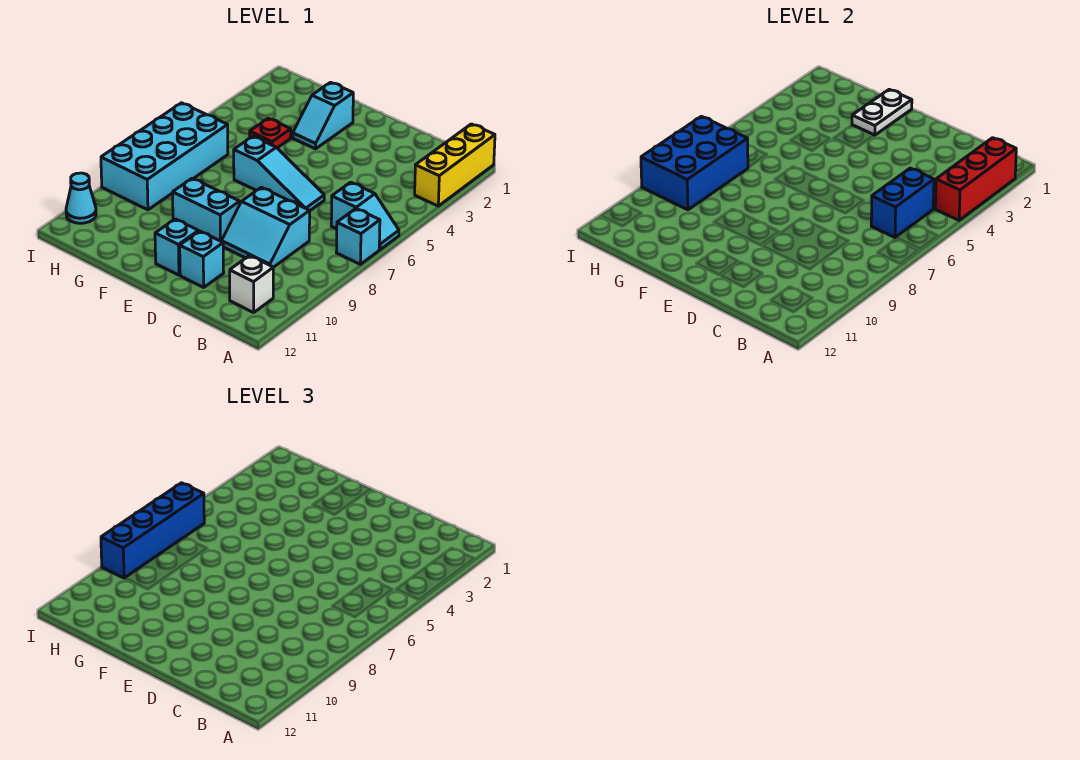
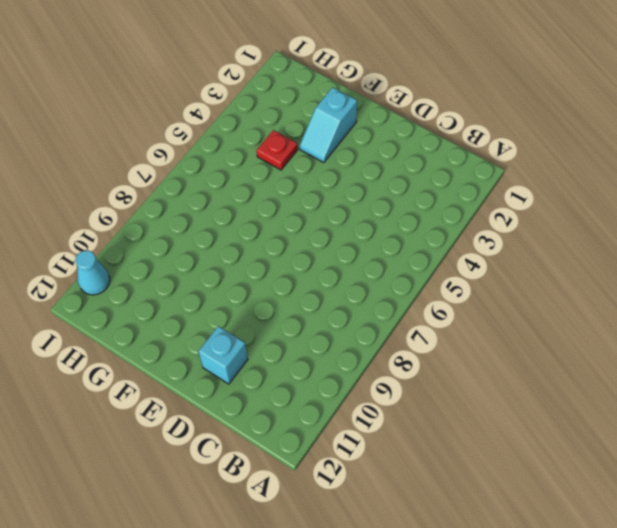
none -> yellow brick A1:A3 level 1
none -> cyan slope A6:B6 level 1 top B
none -> cyan brick A7 level 1

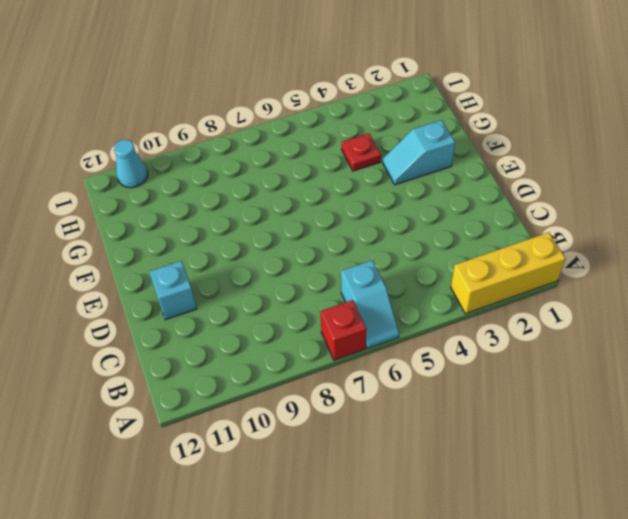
red brick A7 level 1 -> cyan brick A7 level 1
none -> white brick B11 level 1
none -> cyan slope C8:D9 level 1 top 8
none -> cyan slope D6:F6 level 1 top F

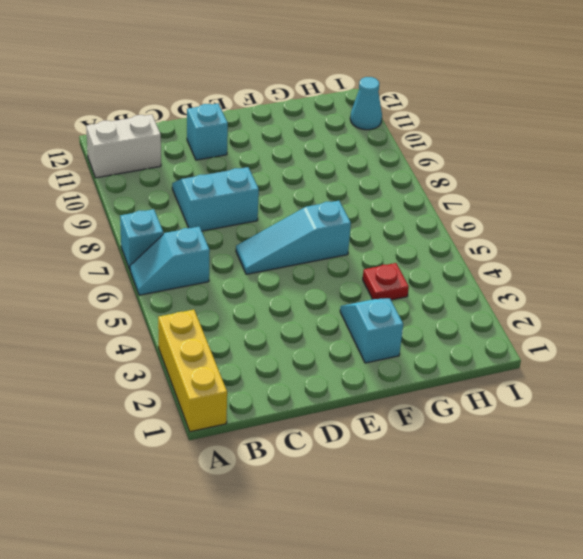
white brick A11:B11 level 1 -> white brick B11 level 1
none -> cyan brick E9:F9 level 1
none -> cyan brick E11 level 1
none -> cyan brick H6:I9 level 1

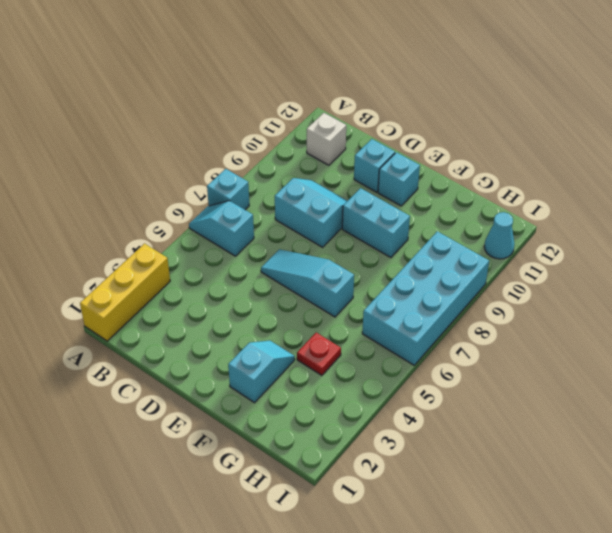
none -> red brick A2:A4 level 2
none -> blue brick B5:B6 level 2
none -> white plate F1:F2 level 2

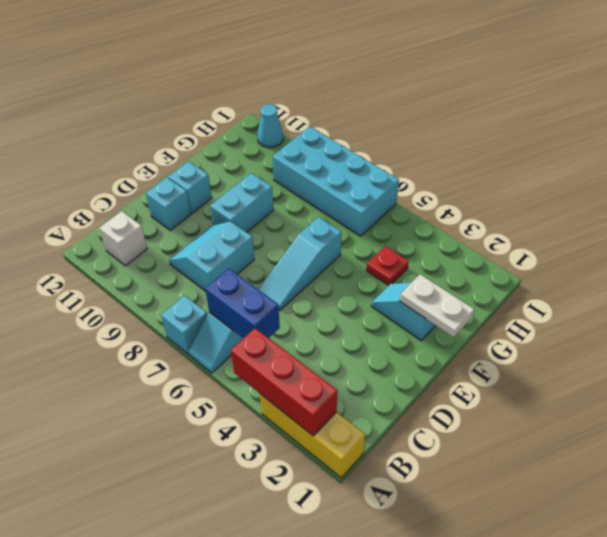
none -> blue brick H7:I9 level 2
none -> blue brick I6:I9 level 3

